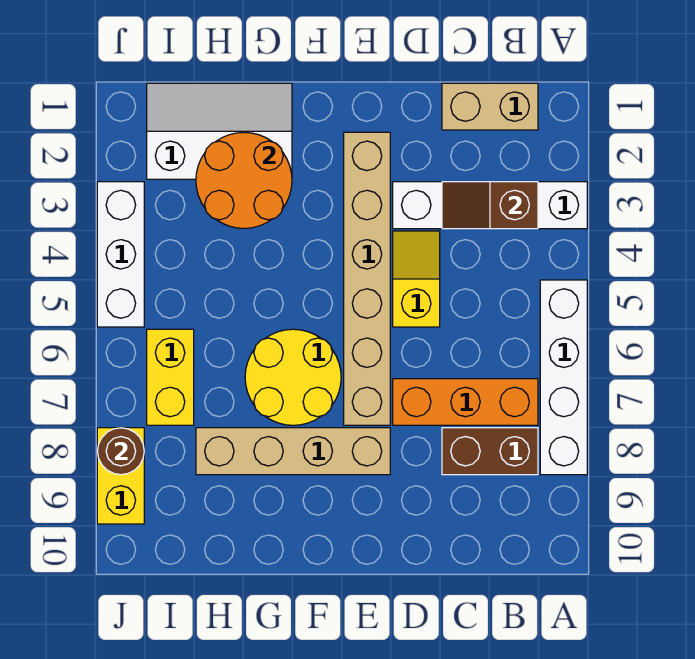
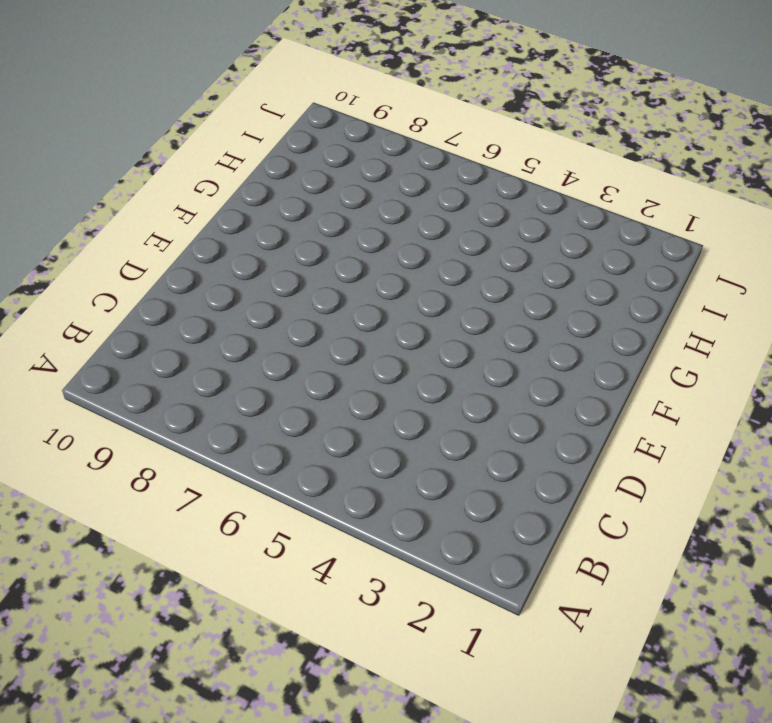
none -> white brick A3:D3 level 1
none -> white brick A5:A8 level 1
none -> tan brick B1:C1 level 1

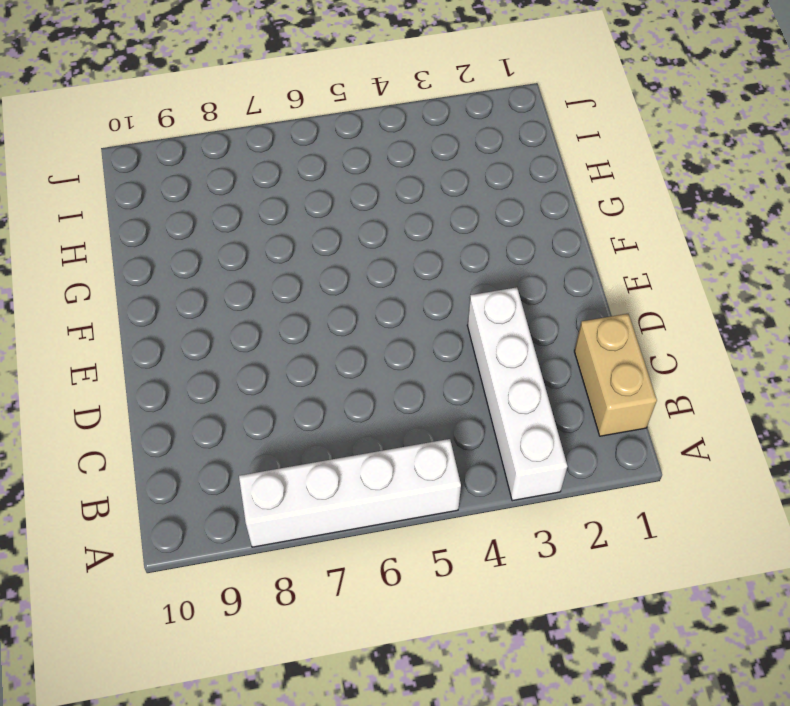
none -> orange brick B7:D7 level 1
none -> brown brick B8:C8 level 1
none -> yellow slope D4:D5 level 1 top 5

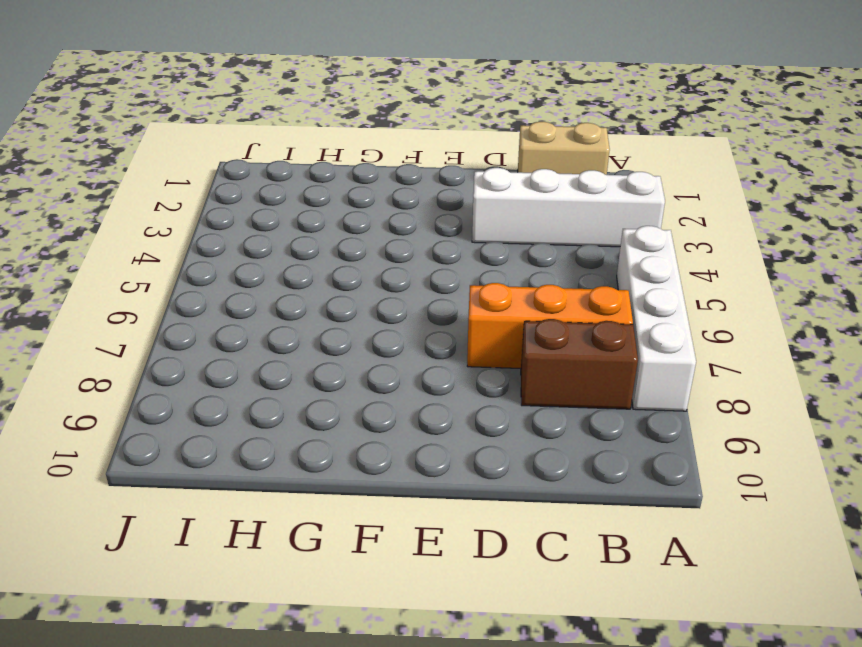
none -> yellow slope D4:D5 level 1 top 5
none -> tan brick E2:E7 level 1
none -> tan brick E8:H8 level 1

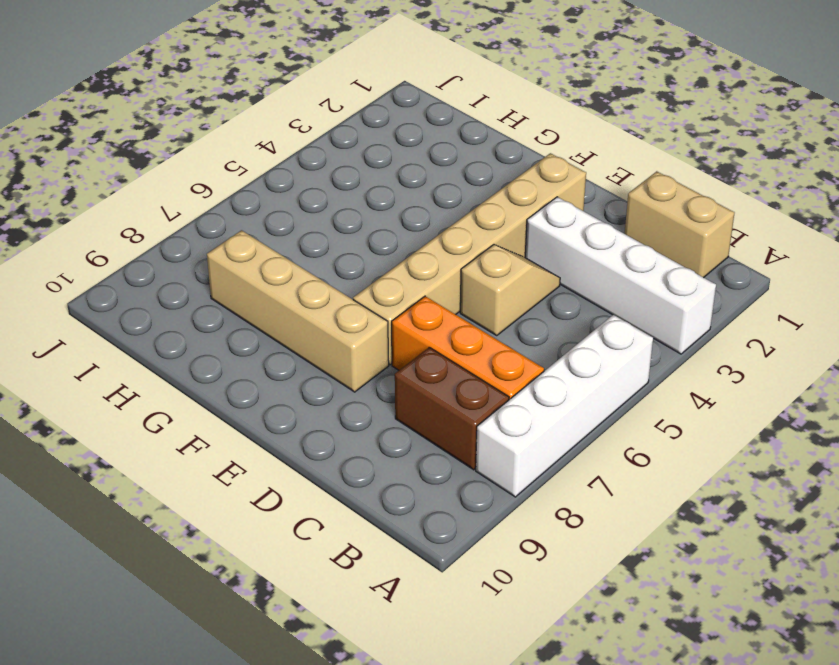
tan slope D4:D5 level 1 top 5 -> yellow slope D4:D5 level 1 top 5
none -> yellow round brick F6:G7 level 1
none -> white slope G1:I2 level 1 top 2
none -> yellow brick I6:I7 level 1

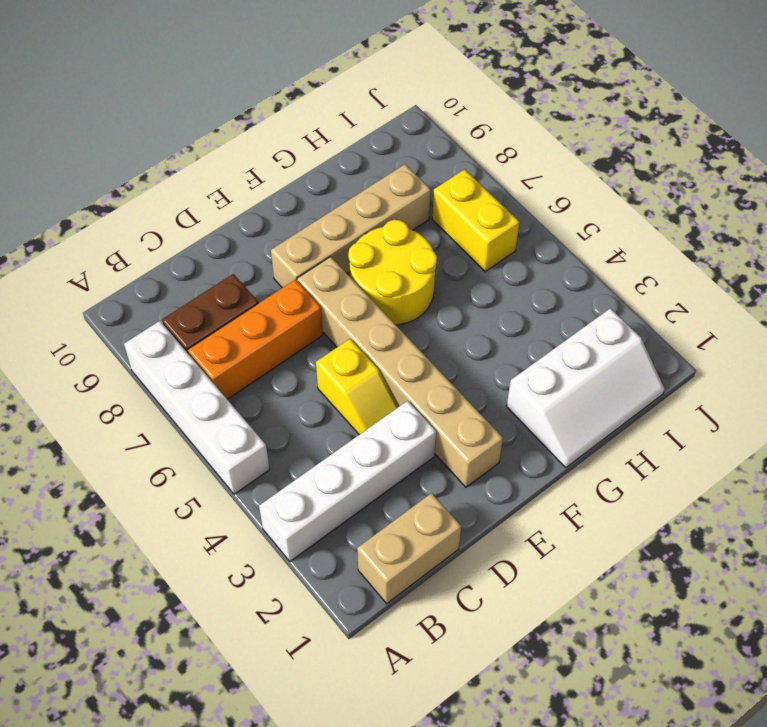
none -> white brick J3:J5 level 1
none -> yellow brick J8:J9 level 1
none -> brown slope B3:C3 level 2 top B

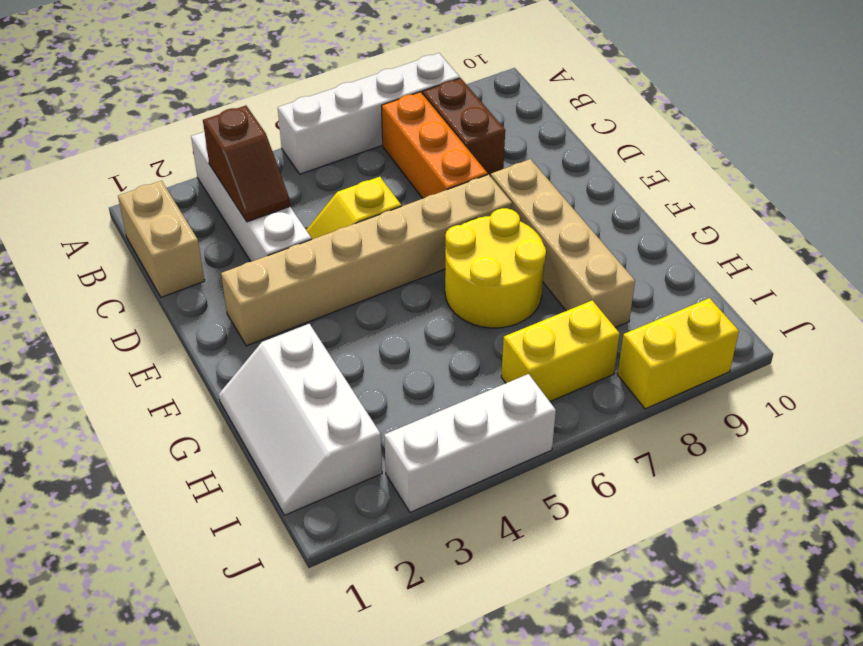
none -> orange round brick G2:H3 level 2
none -> brown round brick J8 level 2

